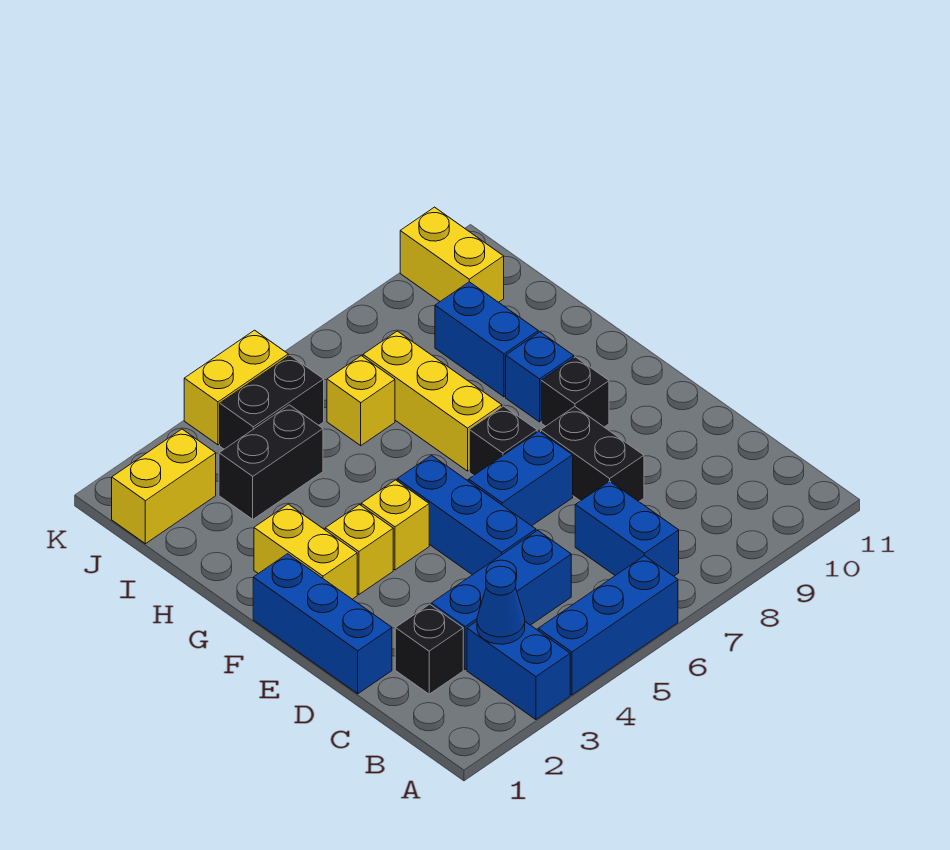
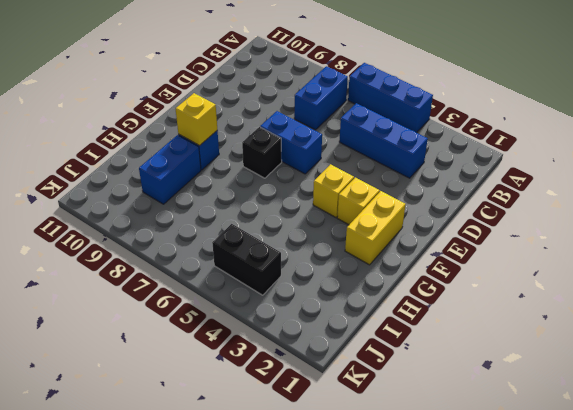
yellow brick G9 level 2 -> yellow brick I6 level 1
none -> blue brick A3:B3 level 1
none -> black brick C2 level 1
none -> blue brick D1:F1 level 1

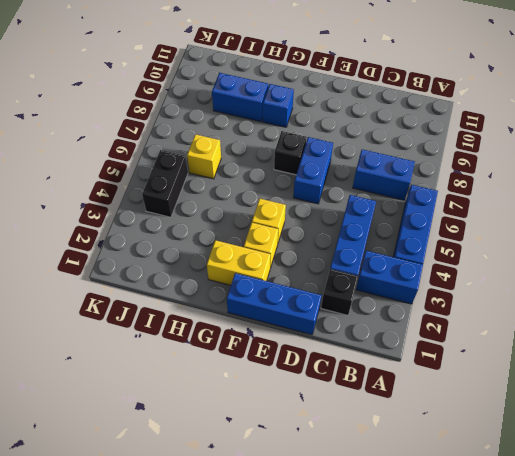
none -> blue brick D5:F5 level 1
none -> black brick D8:E8 level 1
none -> black brick F9 level 1

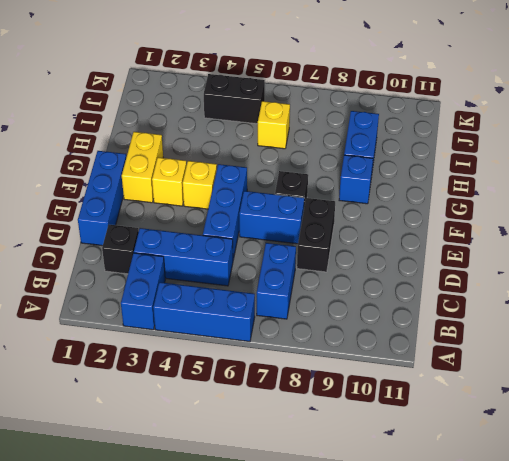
none -> black brick F9 level 1
none -> yellow brick G7:I7 level 1
none -> black brick I3:I4 level 1

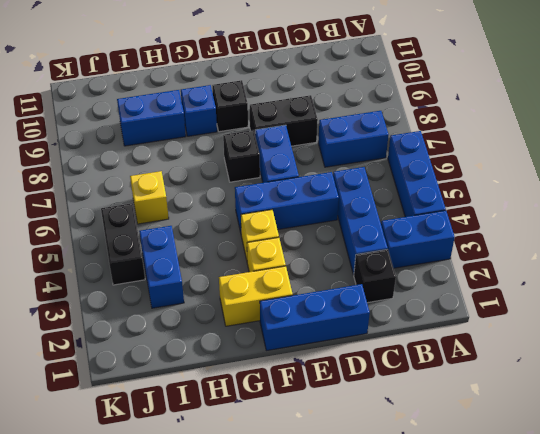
blue brick I3:I4 level 1 -> black brick I3:I4 level 1
none -> yellow brick G7:I7 level 1
none -> yellow brick J1:J2 level 1
none -> yellow brick J10:K10 level 1

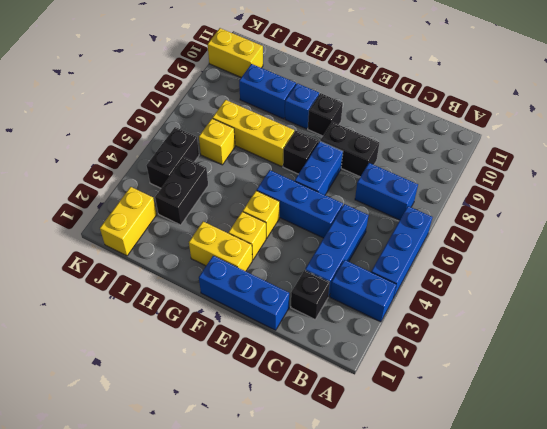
none -> yellow brick K4:K5 level 1
none -> blue cone B3 level 2

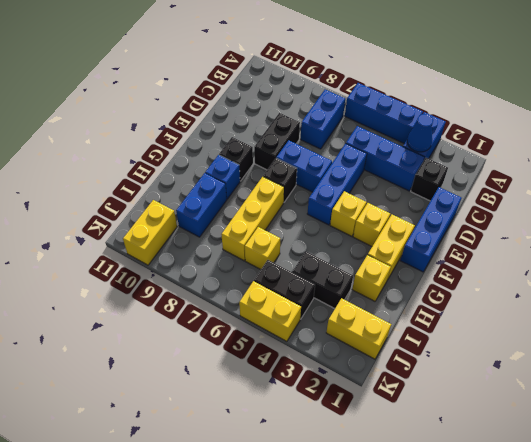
yellow brick H2 level 1 -> none

